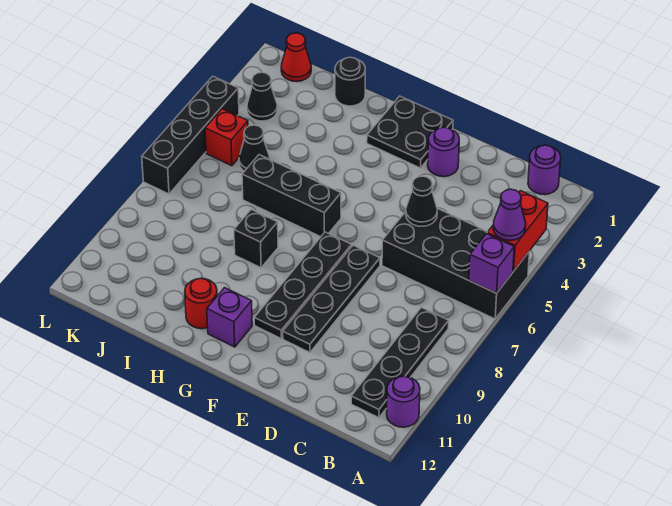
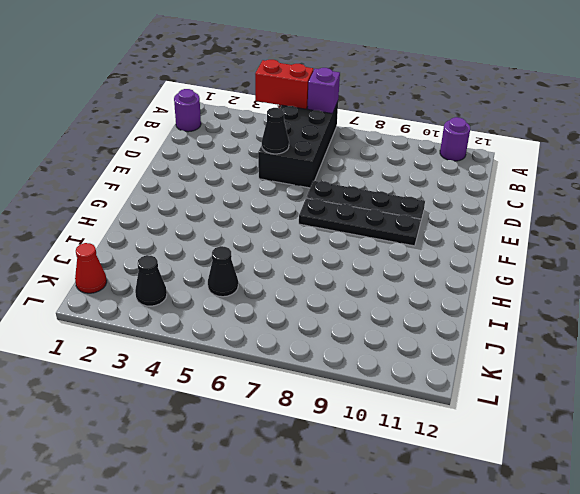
none -> black plate B8:B11 level 1
none -> purple round brick E2 level 1
none -> black plate F1:G2 level 1

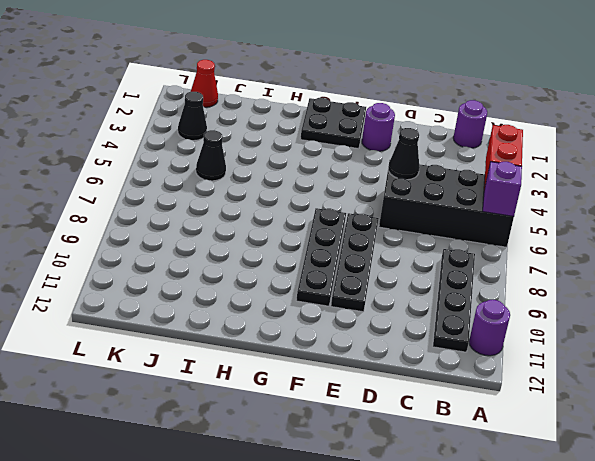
none -> black brick G6:I6 level 1
none -> purple brick G11 level 1
none -> black brick H8 level 1

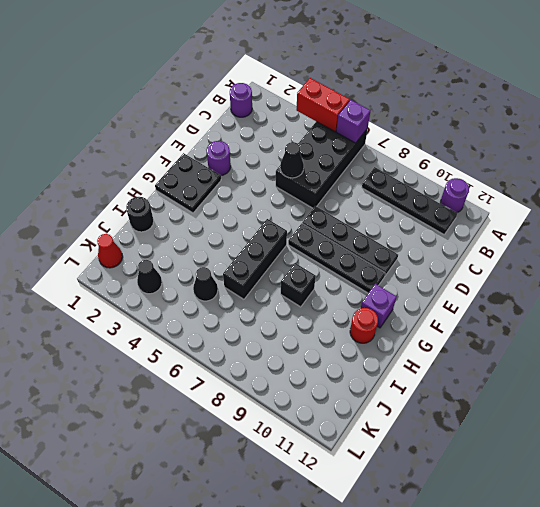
none -> red brick K5 level 1
none -> black brick L4:L7 level 1
none -> purple cone A5 level 3

